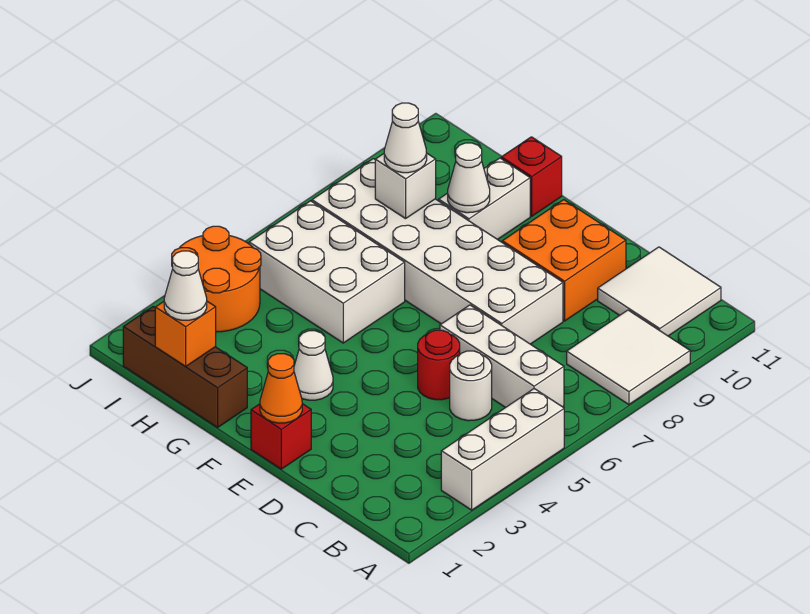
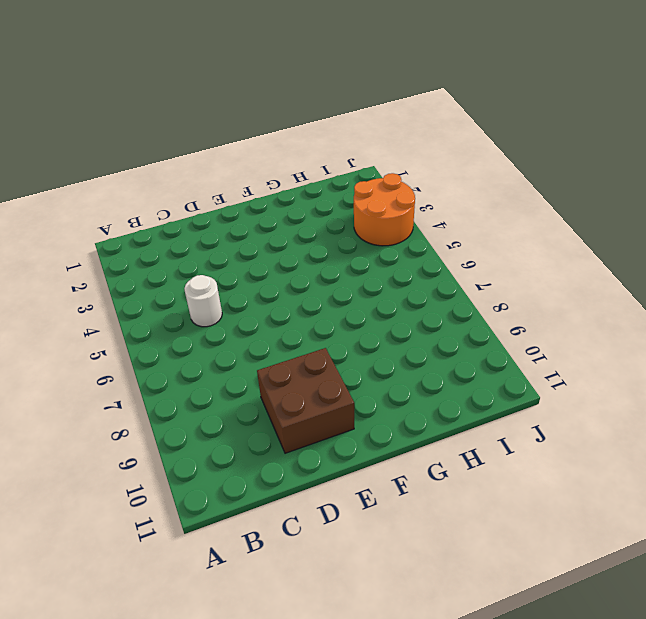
brown brick D9:E10 level 1 -> orange brick D9:E10 level 1
none -> white brick A3:A5 level 1
none -> white tile A8:B9 level 1
none -> white brick B6:D6 level 1

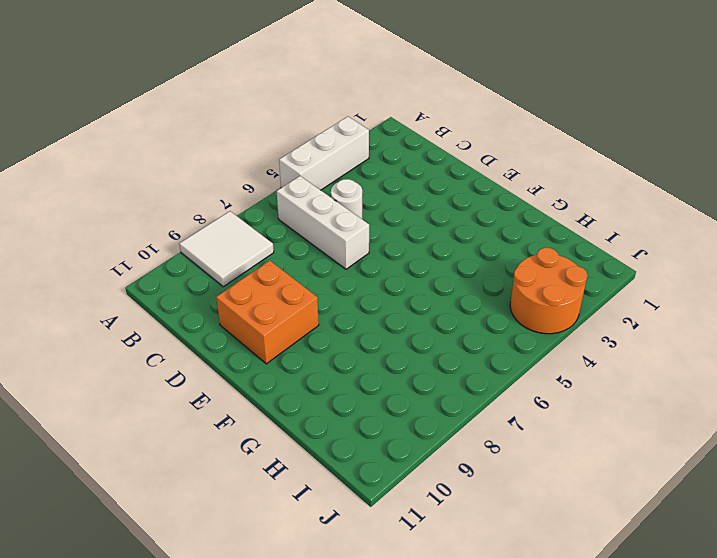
none -> white tile B10:C11 level 1
none -> red round brick D5 level 1
none -> white brick D7:I8 level 1

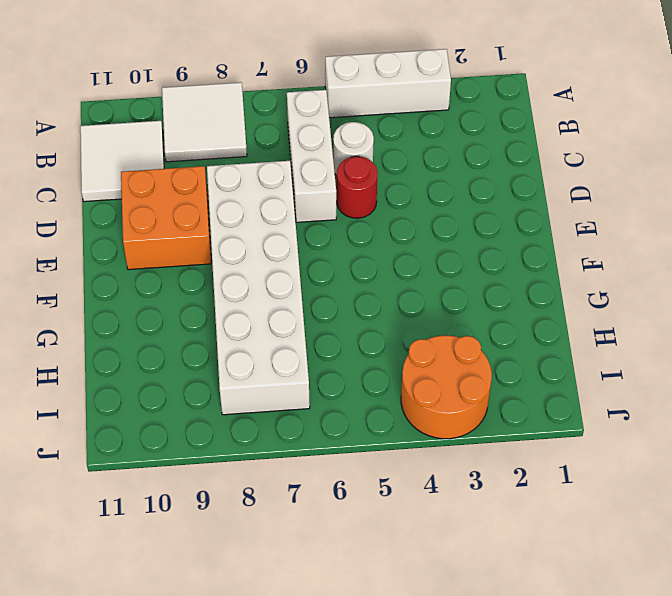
none -> red brick E1 level 1
none -> white cone F3 level 1
none -> brown brick G1:I1 level 1

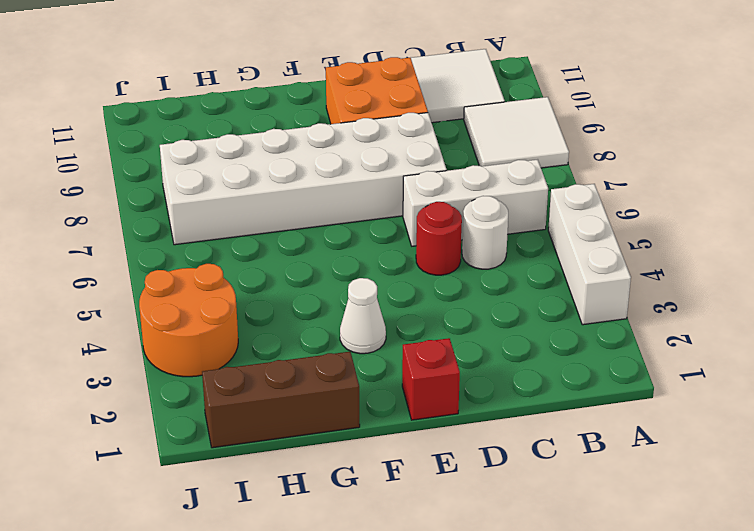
none -> white brick G5:I6 level 1
none -> white brick G9:G10 level 1
none -> red brick G11 level 1

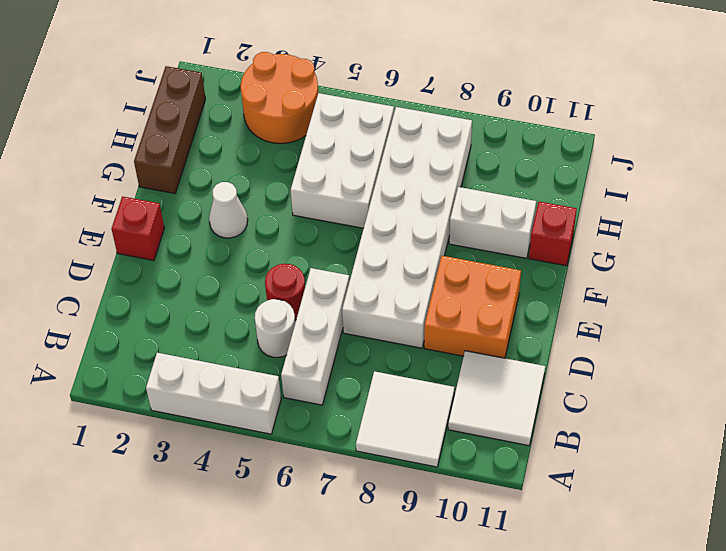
none -> orange cone E1 level 2
none -> white cone G9 level 2
none -> orange brick H1 level 2

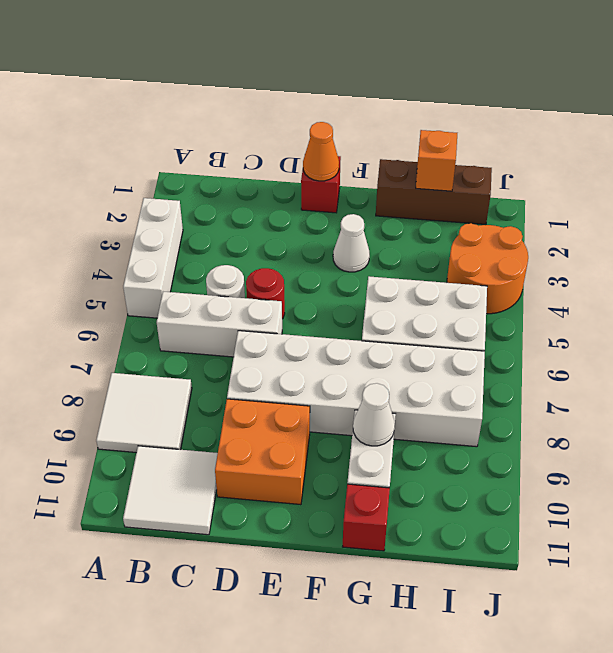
none -> white brick H8 level 2
none -> white cone H1 level 3
none -> white cone H8 level 3

